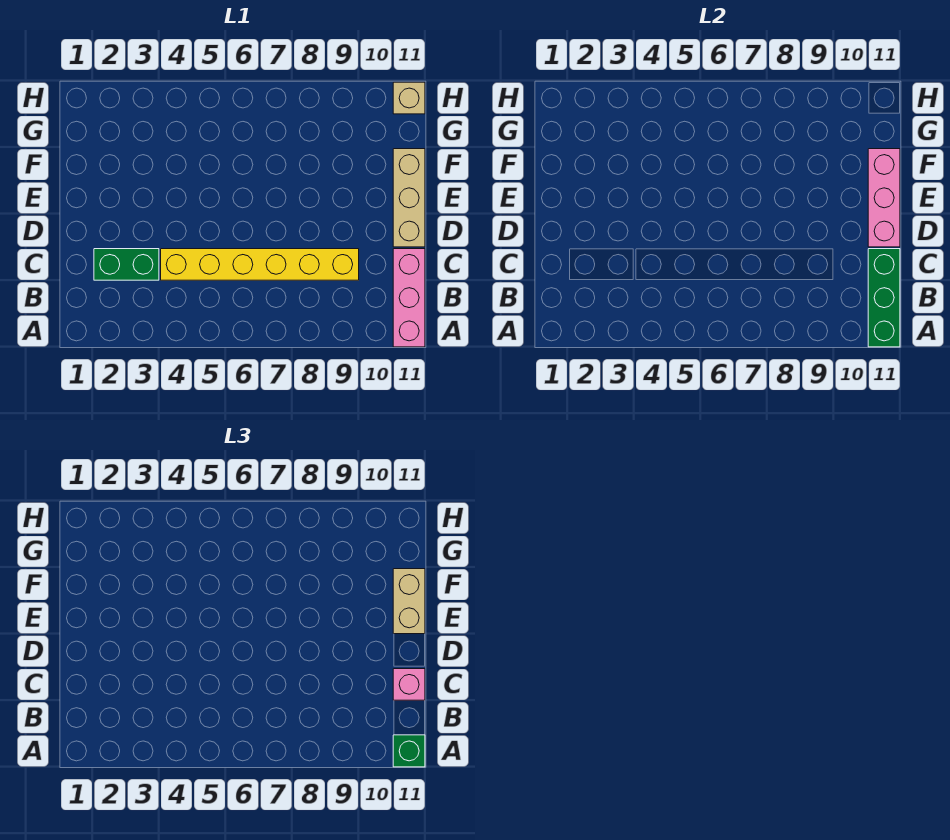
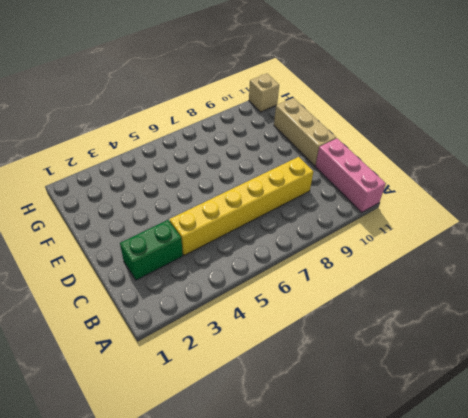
none -> green brick A11:C11 level 2
none -> pink brick D11:F11 level 2

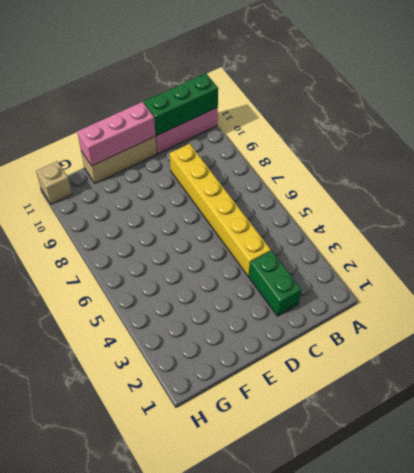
none -> green brick A11 level 3
none -> pink brick C11 level 3

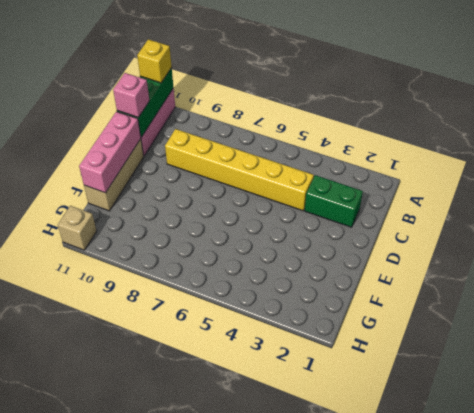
yellow brick A11 level 3 -> green brick A11 level 3
none -> tan brick E11:F11 level 3

